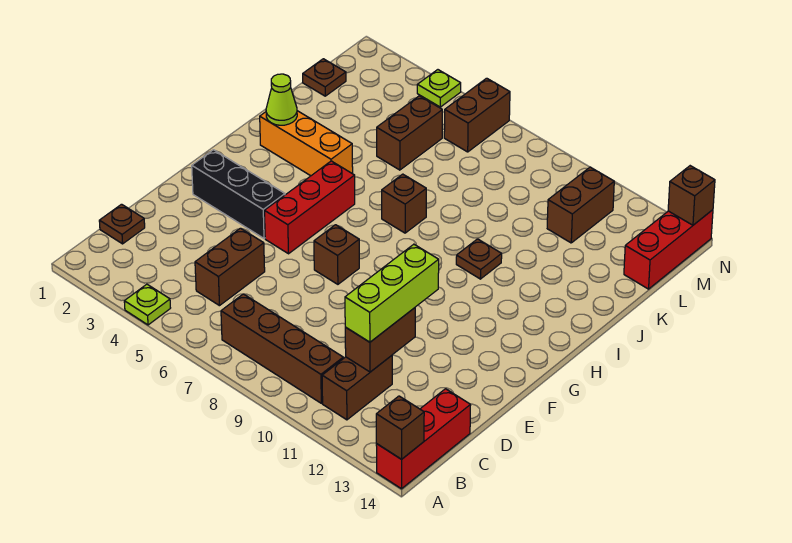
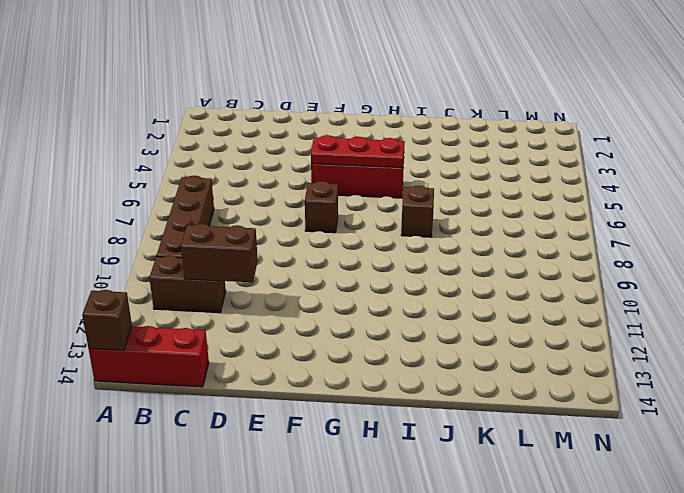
red plate F5:H5 level 2 -> none
none -> lime plate A4 level 1
none -> brown plate C1 level 1
none -> brown brick C5:D5 level 1

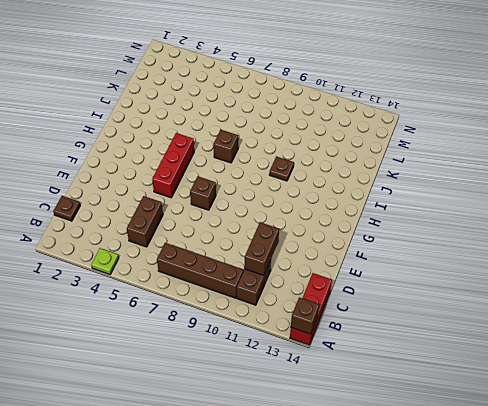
none -> black brick F2:F4 level 1
none -> orange brick I2:I4 level 1
none -> brown brick K5:L5 level 1

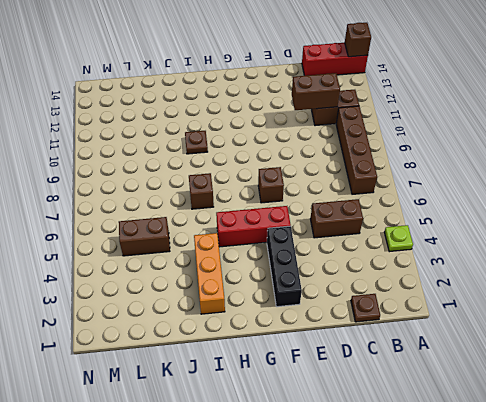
none -> brown plate L1 level 1
none -> brown brick L11:M11 level 1
none -> red brick L14:N14 level 1

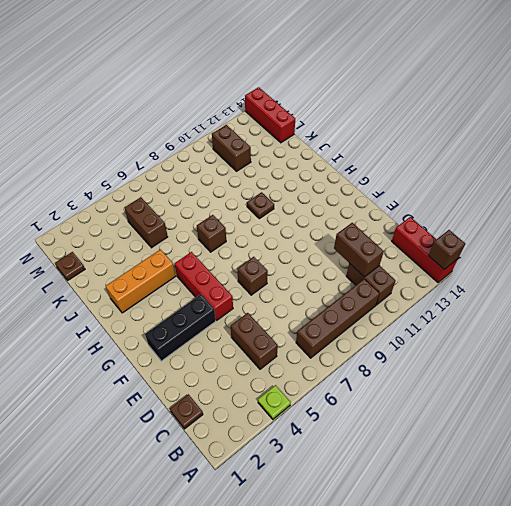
none -> brown brick M6:N6 level 1
none -> lime plate N4 level 1
none -> lime cone I2 level 2

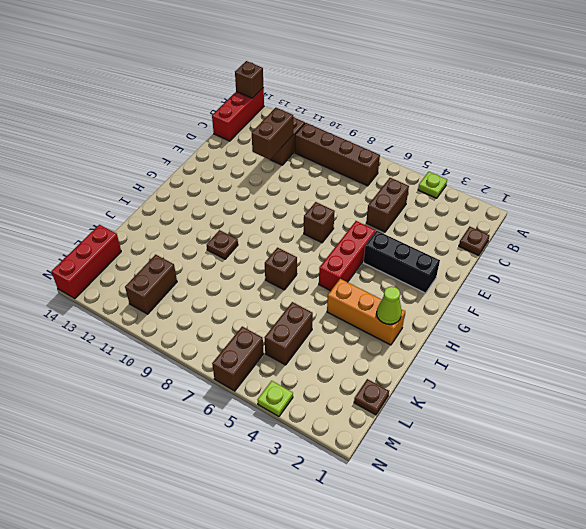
none -> brown brick N14 level 2
none -> lime brick C11:E11 level 3

